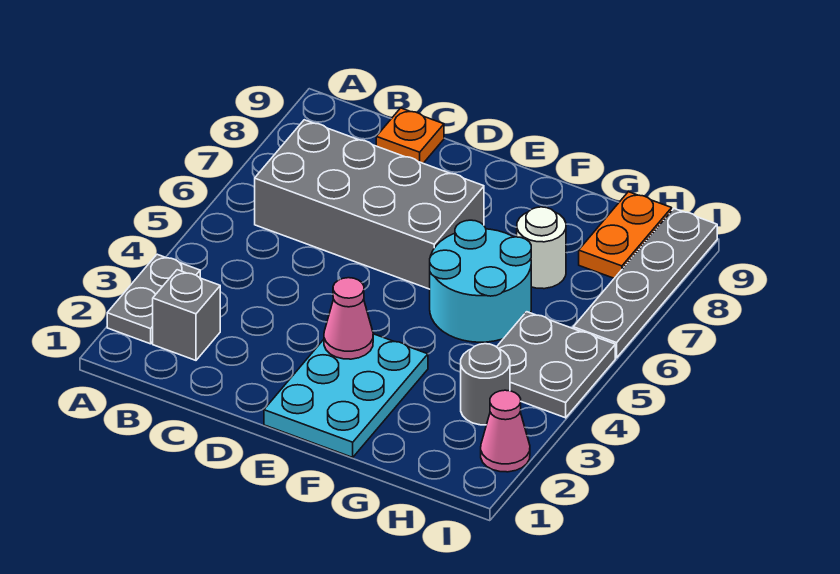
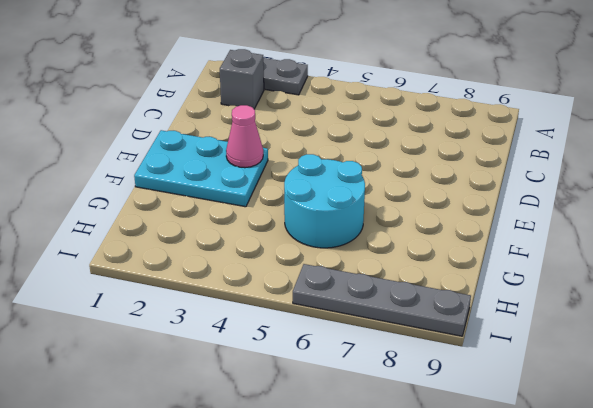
none -> grey brick B6:E7 level 1
none -> orange plate C9 level 1
none -> white round brick G7 level 1

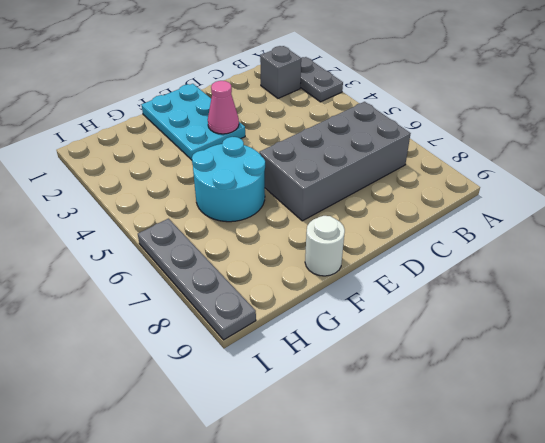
white round brick F9 level 1 -> white round brick G7 level 1
none -> orange plate C9 level 1
none -> grey round brick H3 level 1
none -> grey plate H4:I5 level 1

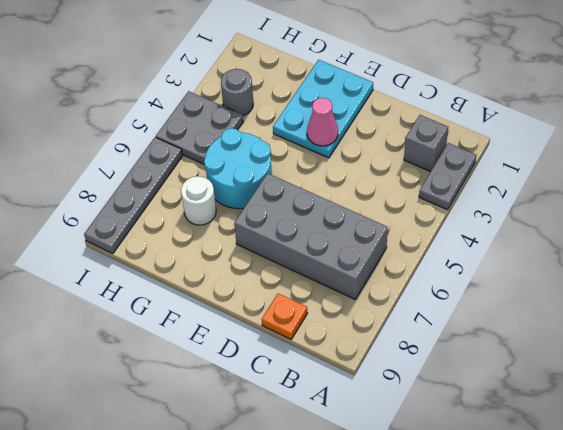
none -> orange plate H8:H9 level 1
none -> pink cone I2 level 1

